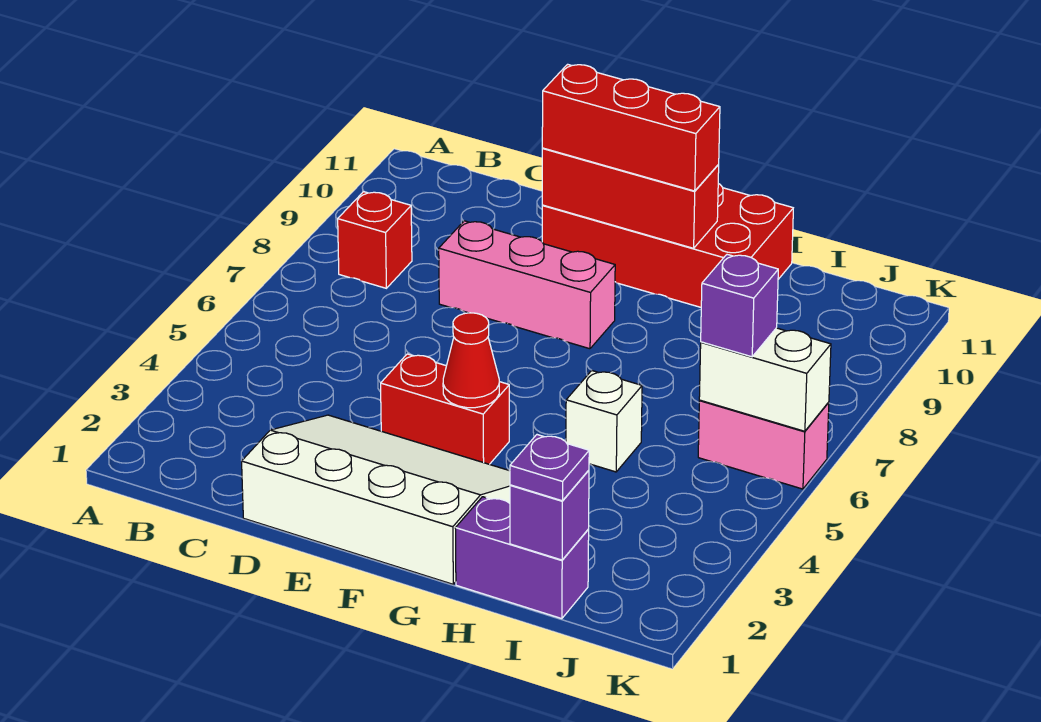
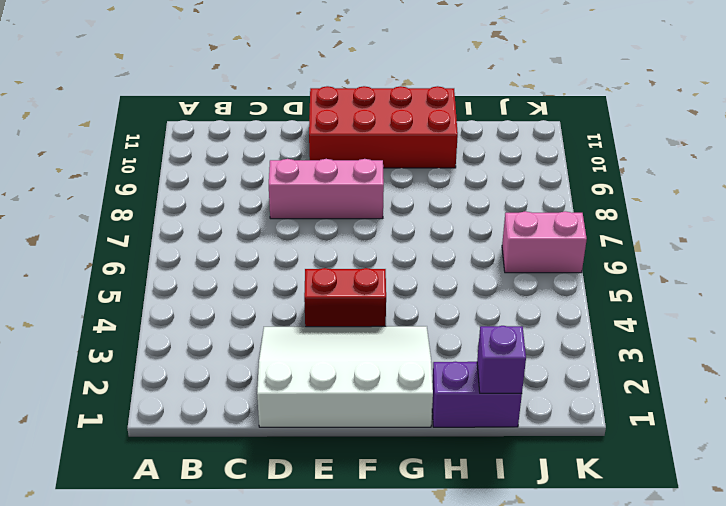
none -> red brick B8 level 1
none -> white brick H5 level 1
none -> red brick E10:G10 level 2

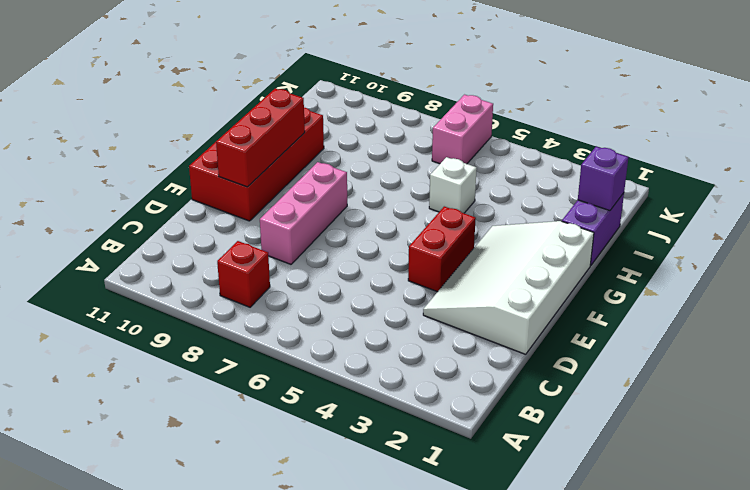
none -> red cone F4 level 2
none -> white brick J6:K6 level 2
none -> red brick E10:G10 level 3

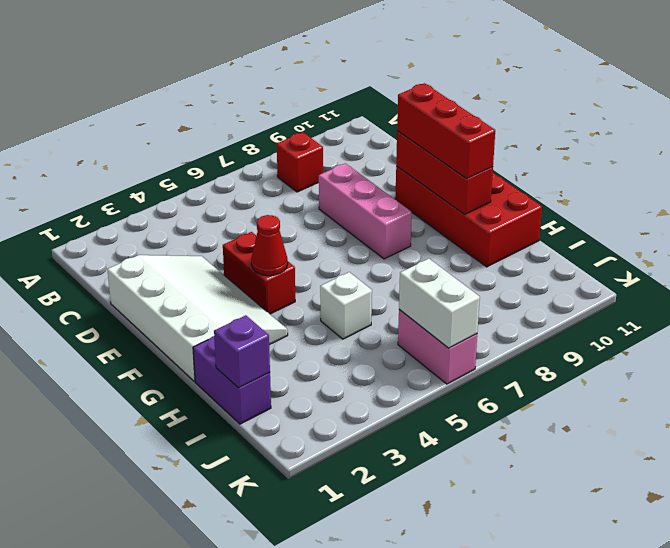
none -> purple plate I1 level 3
none -> purple brick J6 level 3

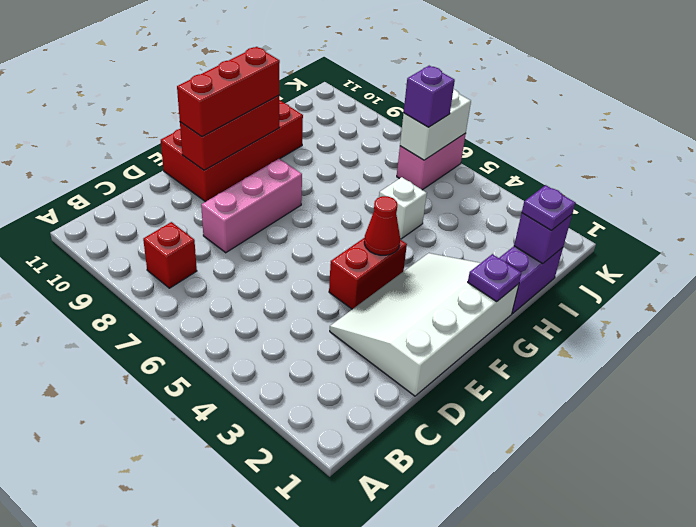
purple plate G1 level 2 -> none

